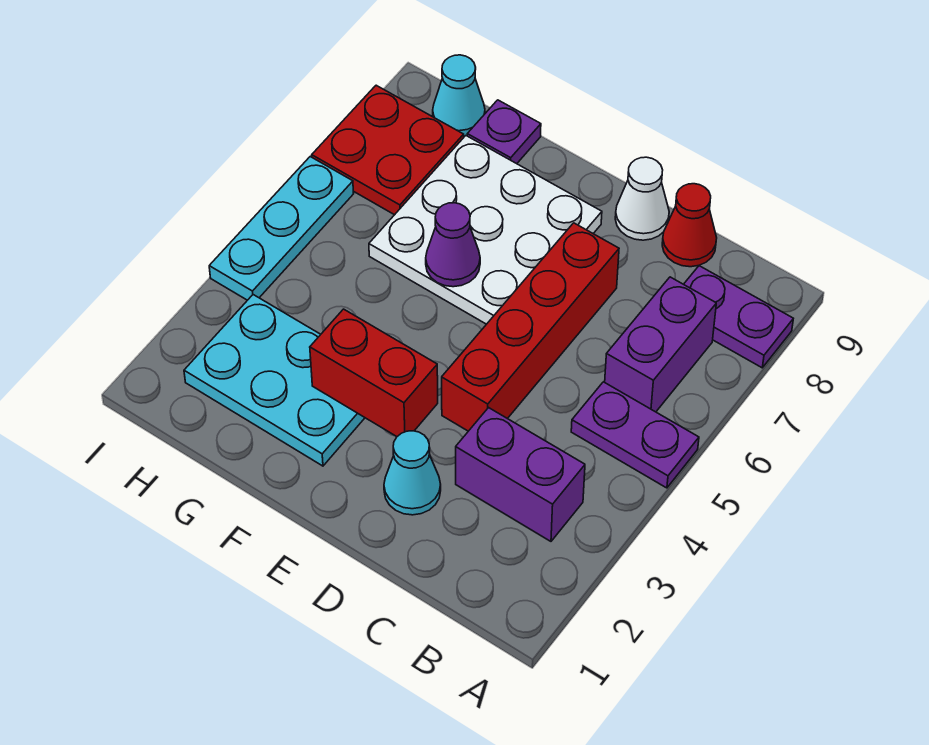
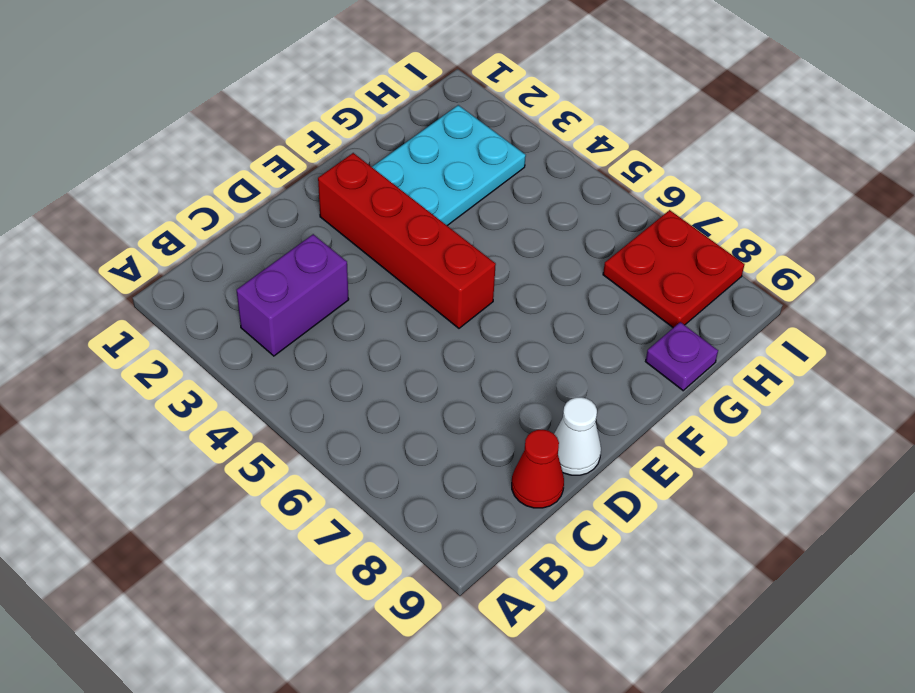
red brick E2:E5 level 1 -> red brick D4:D7 level 1
none -> purple plate A5:B5 level 1
none -> purple plate A8:B8 level 1
none -> purple brick B6:B7 level 1

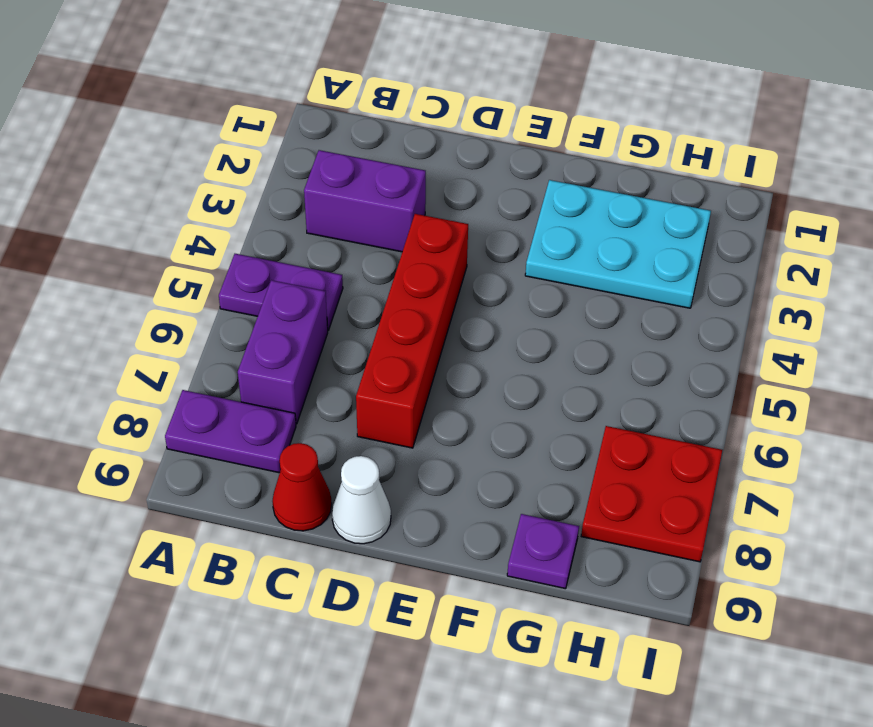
none -> cyan cone D2 level 1
none -> white plate E6:G8 level 1
none -> cyan cone H9 level 1

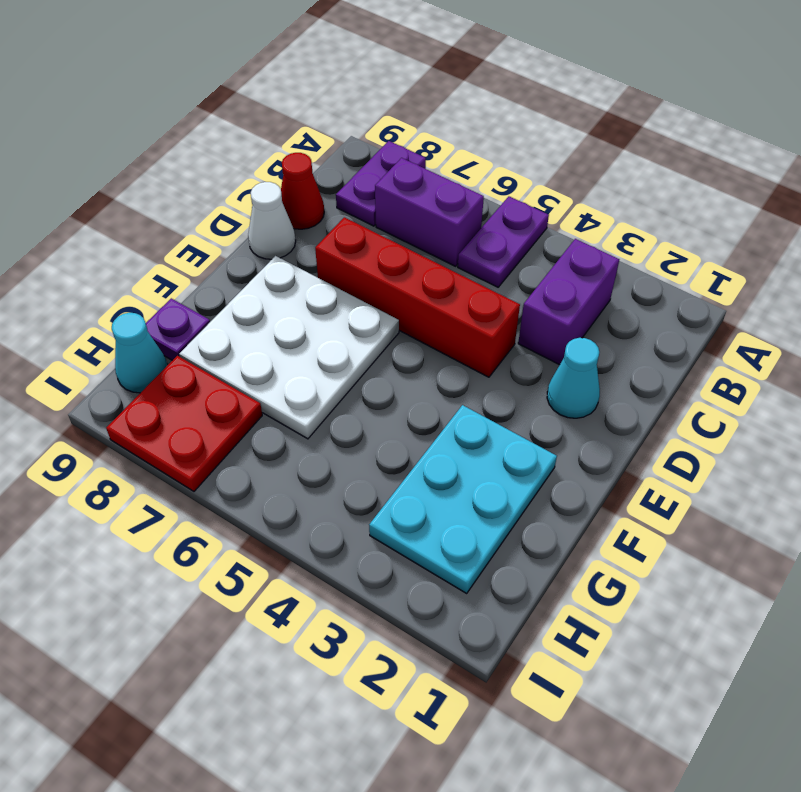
none -> cyan plate I4:I6 level 1
none -> red brick E3:F3 level 2
none -> purple cone F6 level 2

